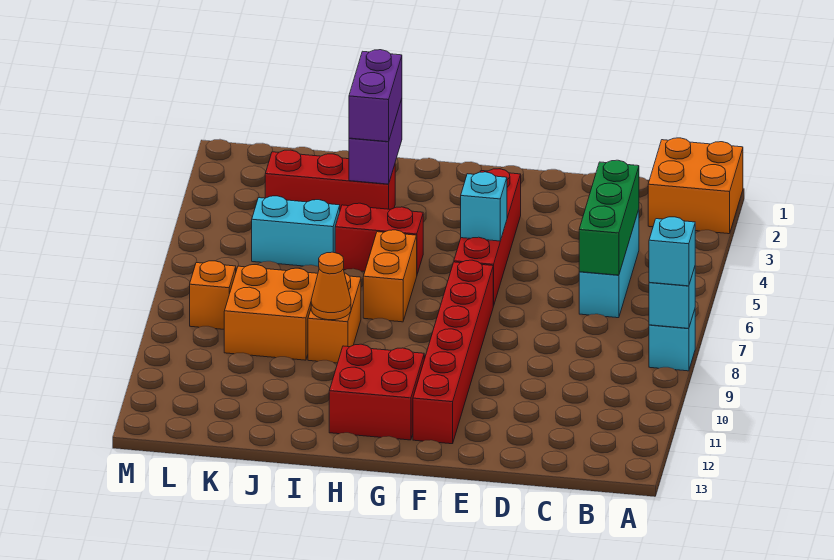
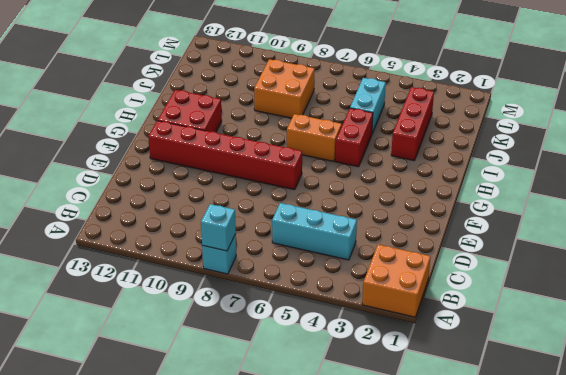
none -> red brick F3:F6 level 1
none -> orange brick I8:I9 level 1
none -> orange brick L8 level 1

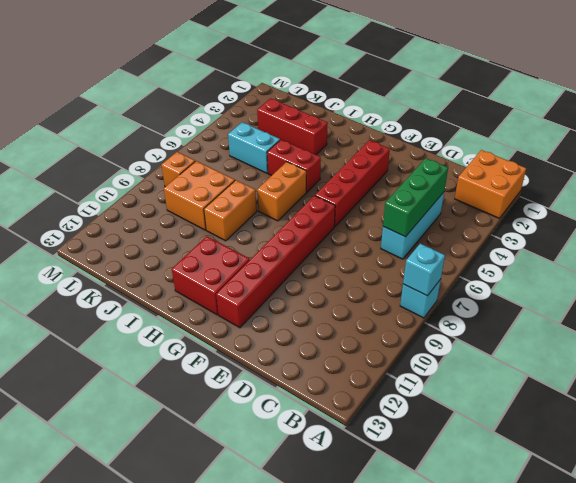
none -> cyan brick F5 level 2
none -> purple brick I2:I3 level 2
none -> orange cone I9 level 2

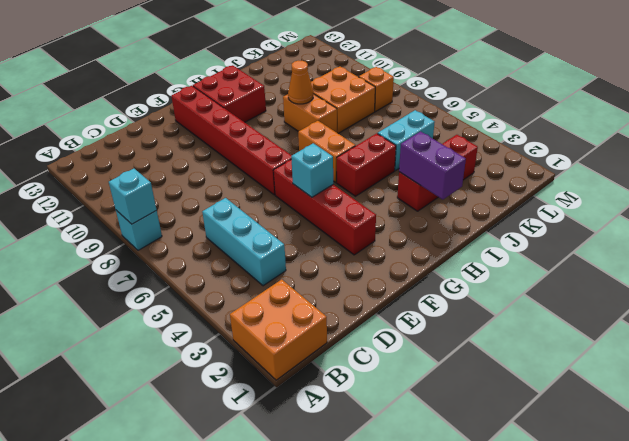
none -> green brick C4:C6 level 2
none -> cyan brick A8 level 3
none -> purple brick I2:I3 level 3

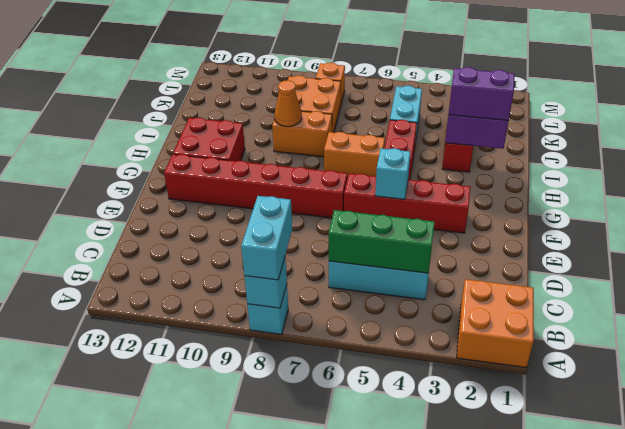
cyan brick A8:B8 level 3 -> cyan brick A8 level 3

